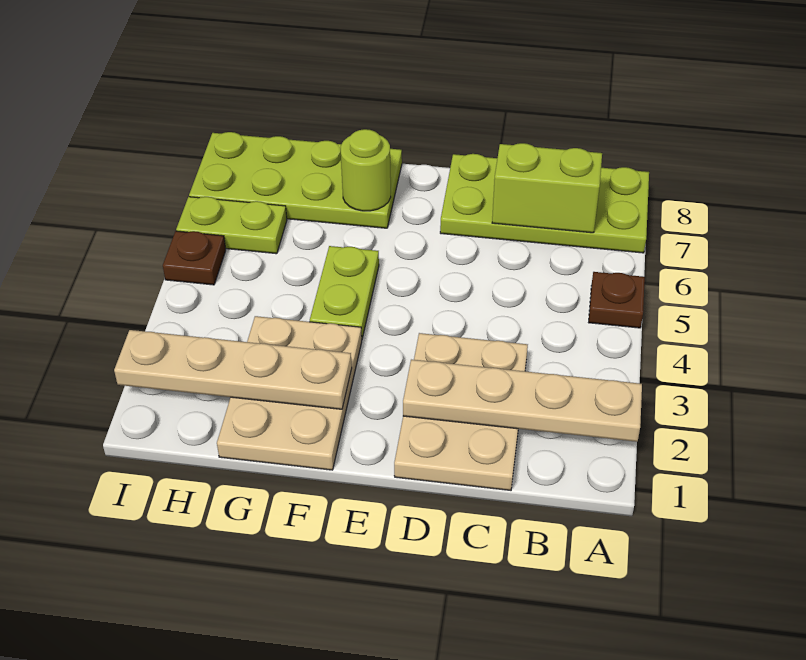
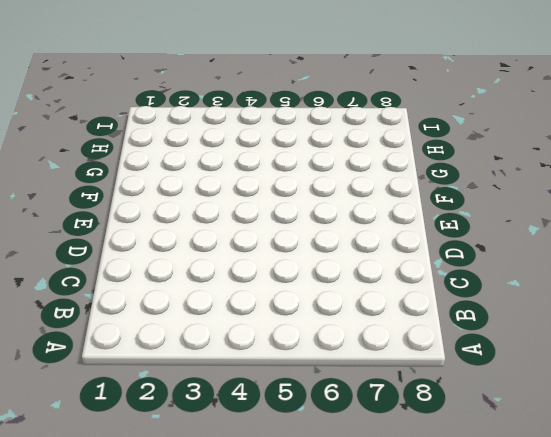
none -> brown plate A5 level 1
none -> lime plate A7:D8 level 1
none -> tan plate C1:D3 level 1

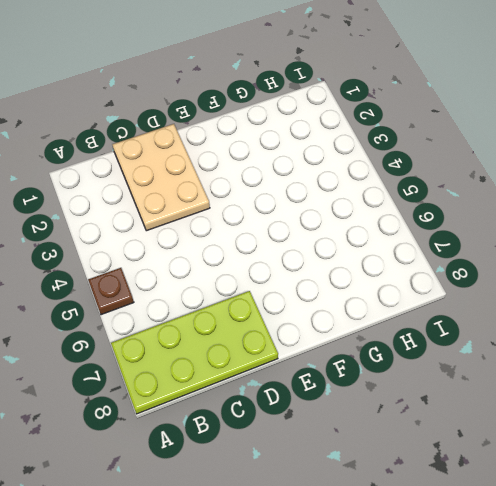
none -> tan plate F1:G3 level 1
none -> lime plate F4:F5 level 1
none -> lime plate F7:I8 level 1

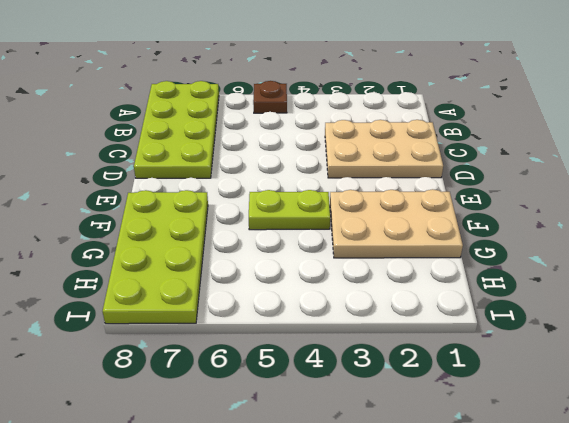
none -> lime plate H6:I6 level 1
none -> brown plate I5 level 1
none -> tan plate A2:D2 level 2

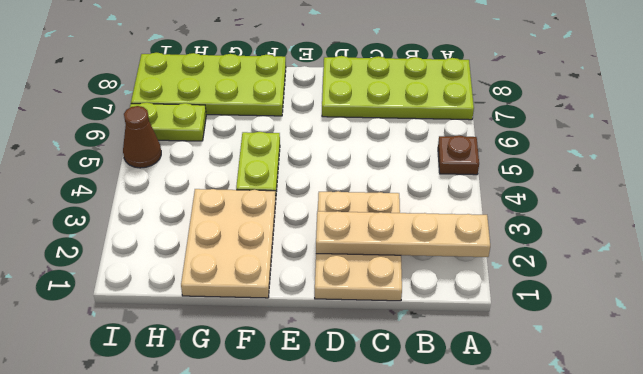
brown cone I5 level 1 -> brown plate I5 level 1
none -> lime brick B7:C7 level 2
none -> tan plate F2:I2 level 2
none -> lime round brick F7 level 2

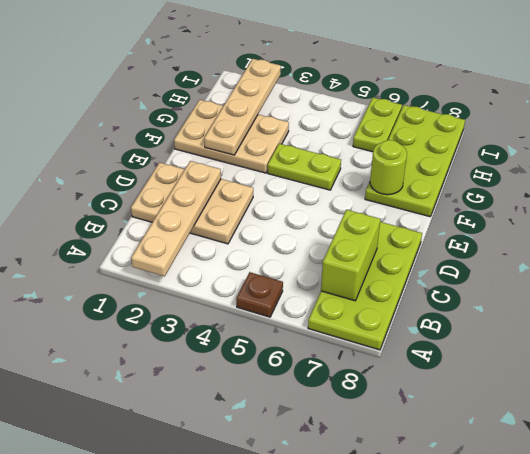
none -> brown plate I5 level 1

